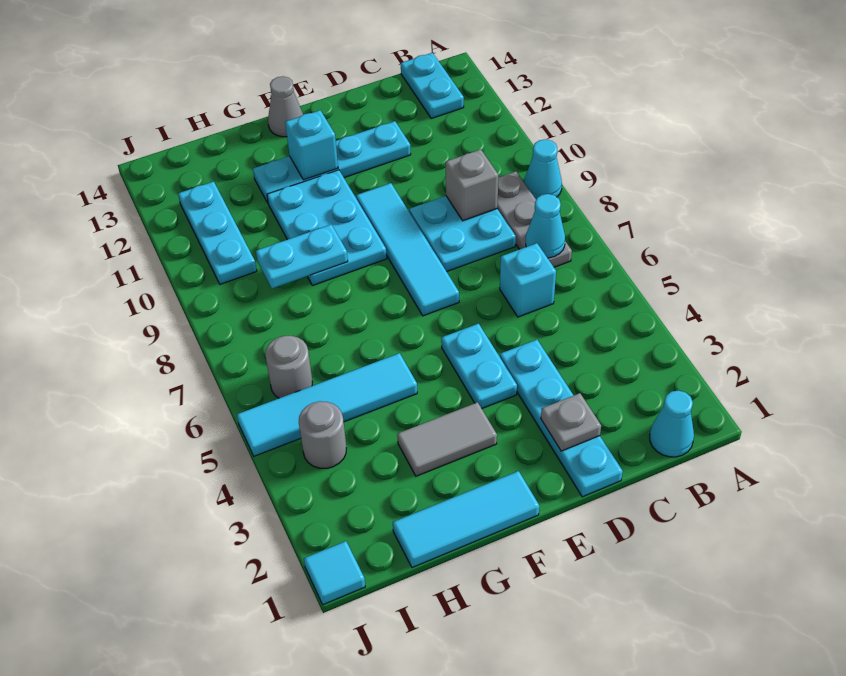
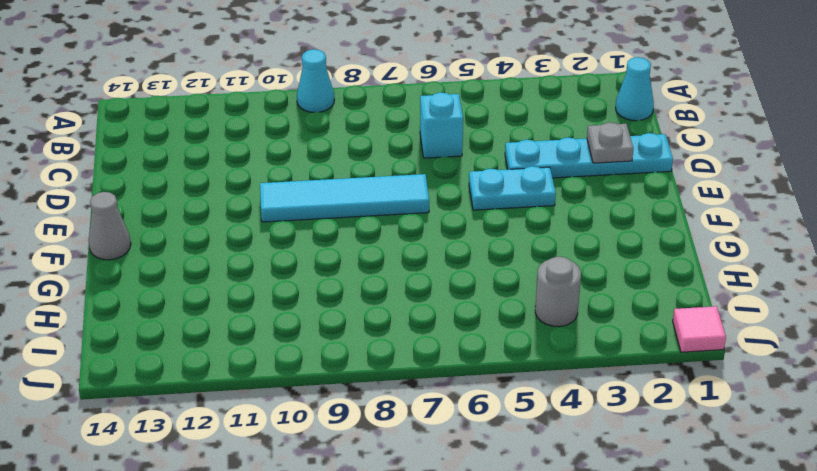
pink tile J1 level 1 -> cyan tile J1 level 1
none -> grey plate B7:B9 level 1
none -> cyan plate B13:B14 level 1
none -> cyan plate C8:D9 level 1

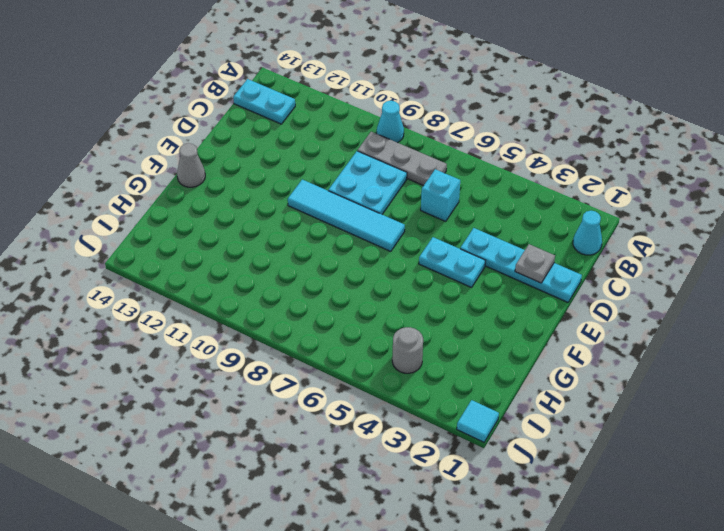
none -> cyan plate D12:G12 level 1
none -> cyan tile F1:H1 level 1
none -> grey tile F3:G3 level 1

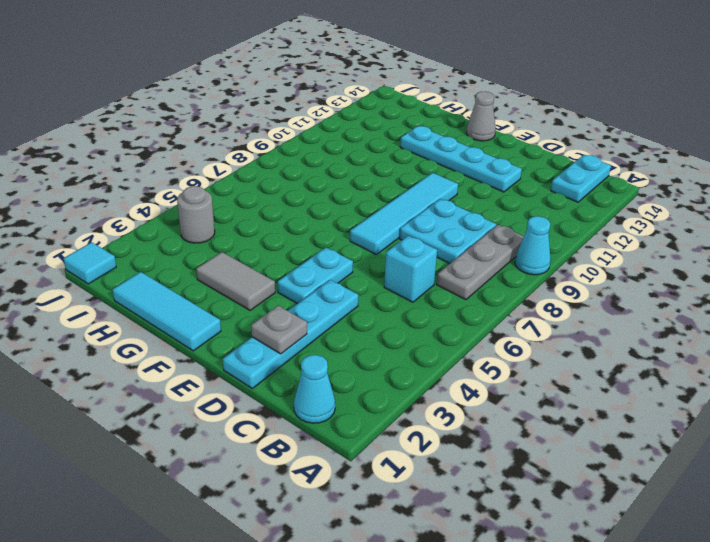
none -> cyan plate F9:G11 level 1
none -> cyan tile G5:J5 level 1
none -> grey round brick I6 level 1

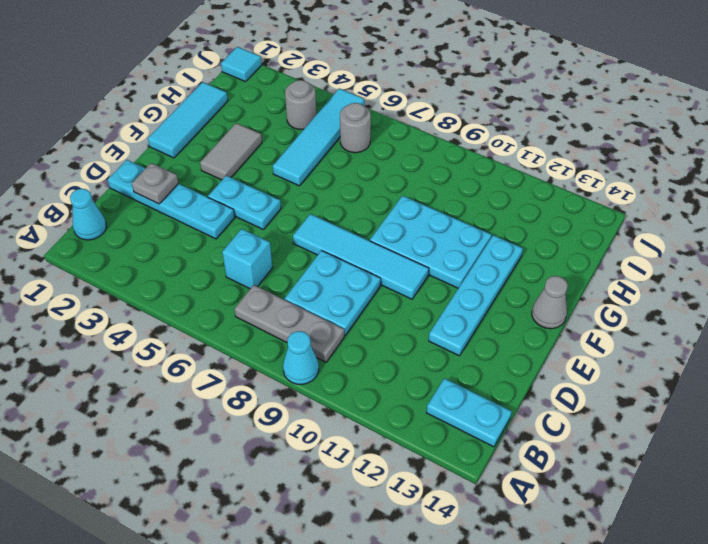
none -> cyan plate I10:I12 level 1
none -> cyan cone B7 level 2
none -> grey brick C9 level 2

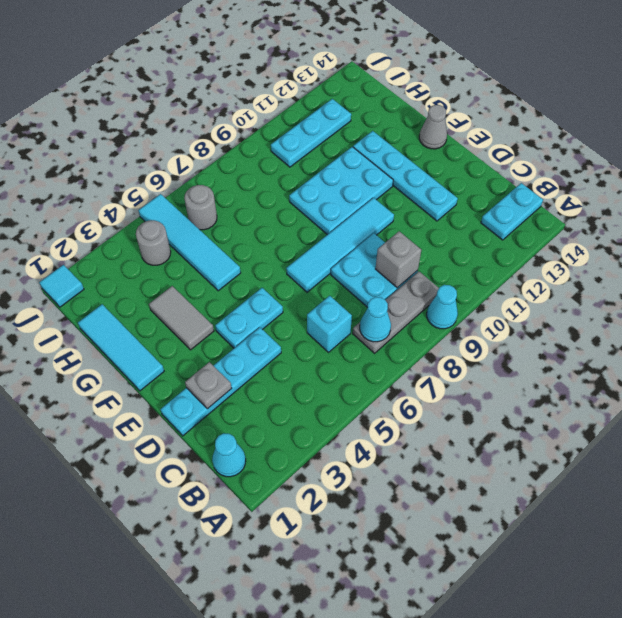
none -> cyan brick F12 level 2
none -> cyan plate G9:H9 level 2

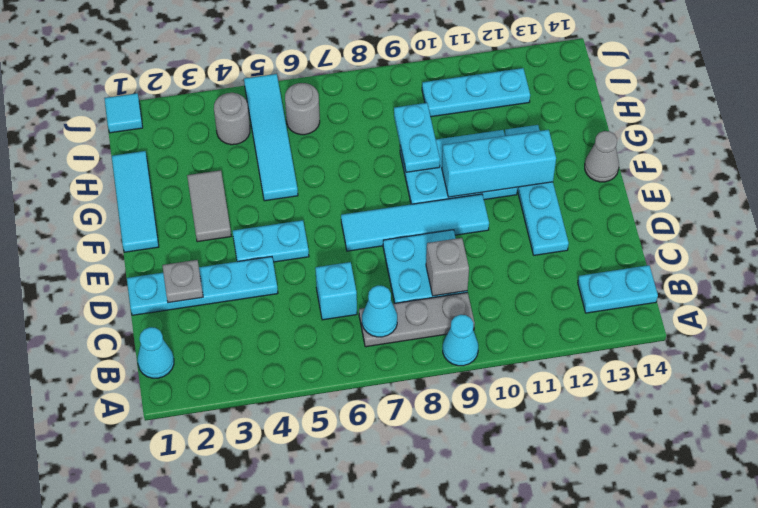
cyan brick F10:F12 level 2 -> cyan brick F12 level 2

